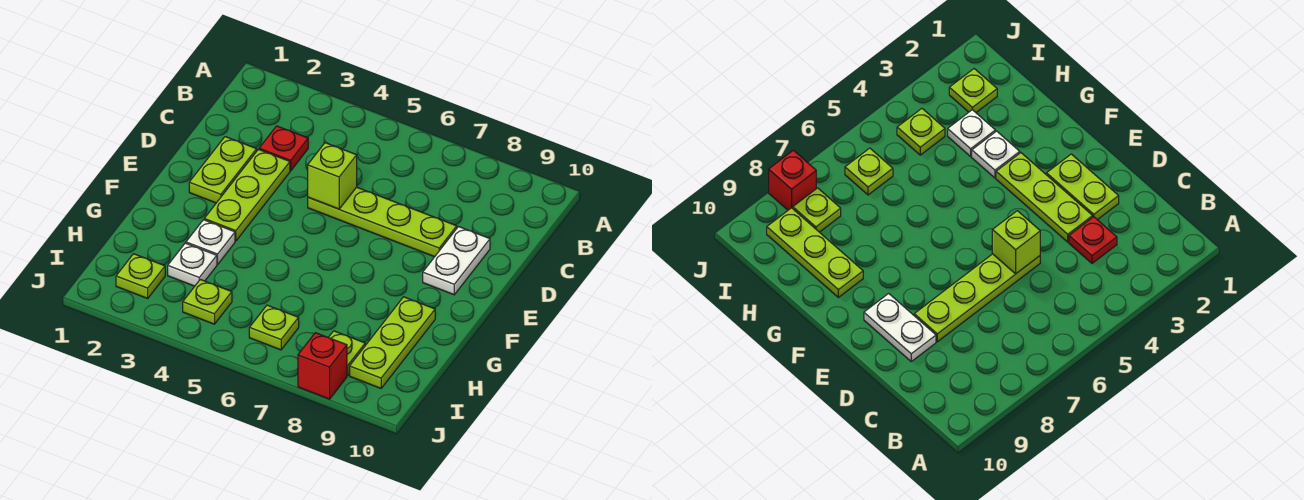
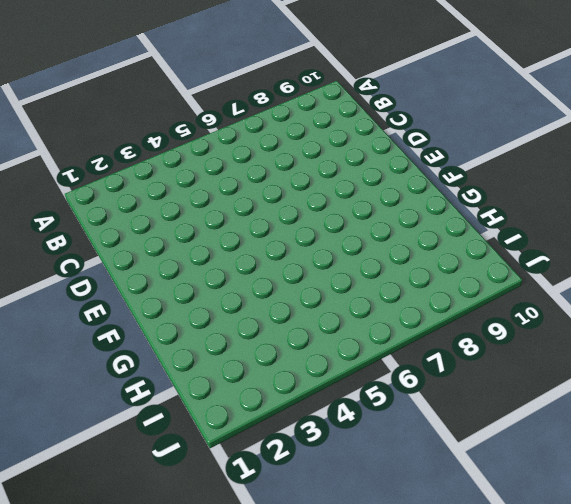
none -> red plate C3 level 1
none -> lime plate D2:E2 level 1
none -> lime plate D3:F3 level 1

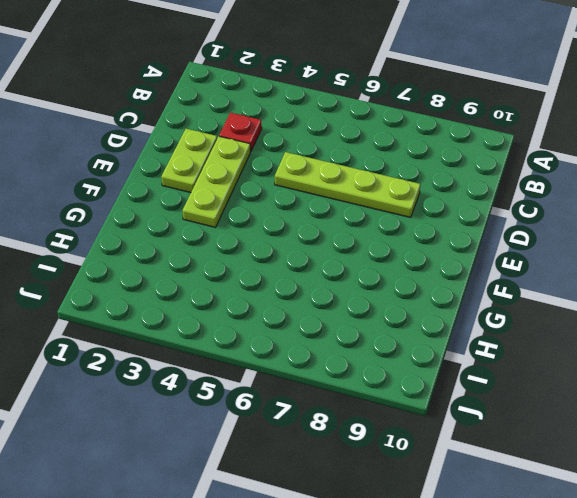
none -> white plate D9:E9 level 1
none -> white plate G3 level 1
none -> lime plate G9:I9 level 1

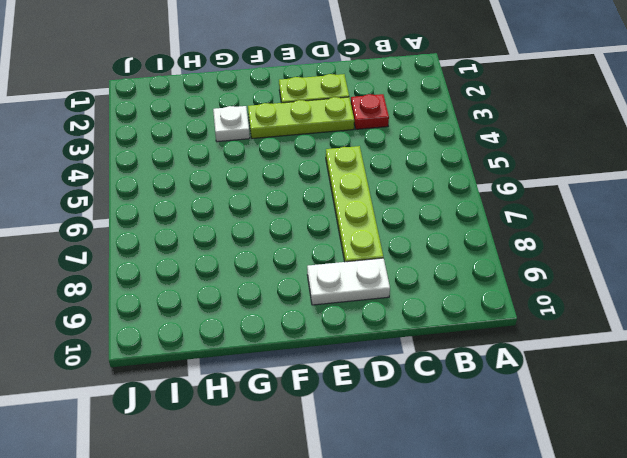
none -> lime plate G9:I9 level 1
none -> white plate H3 level 1
none -> lime plate I2 level 1

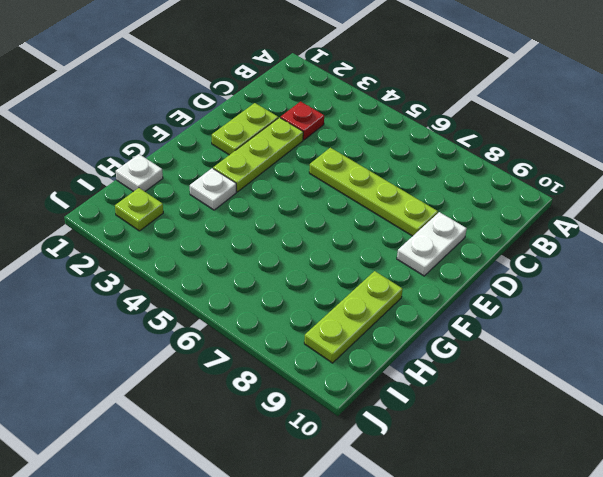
white plate H1 level 1 -> white plate H3 level 1
none -> lime plate I4 level 1
none -> lime plate I6 level 1
none -> lime plate I8 level 1

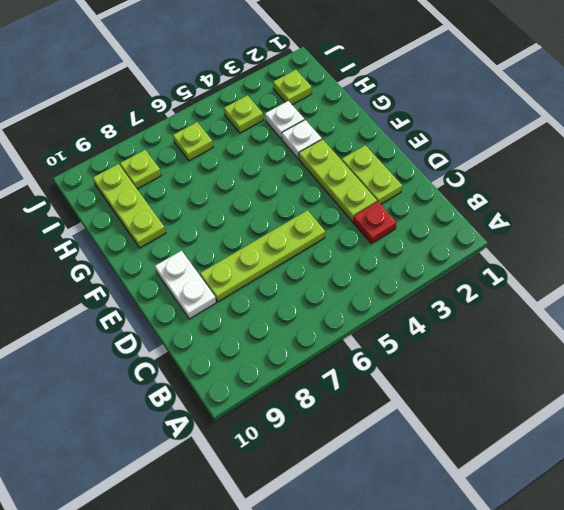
none -> red brick J8 level 1
none -> lime brick D5 level 2

